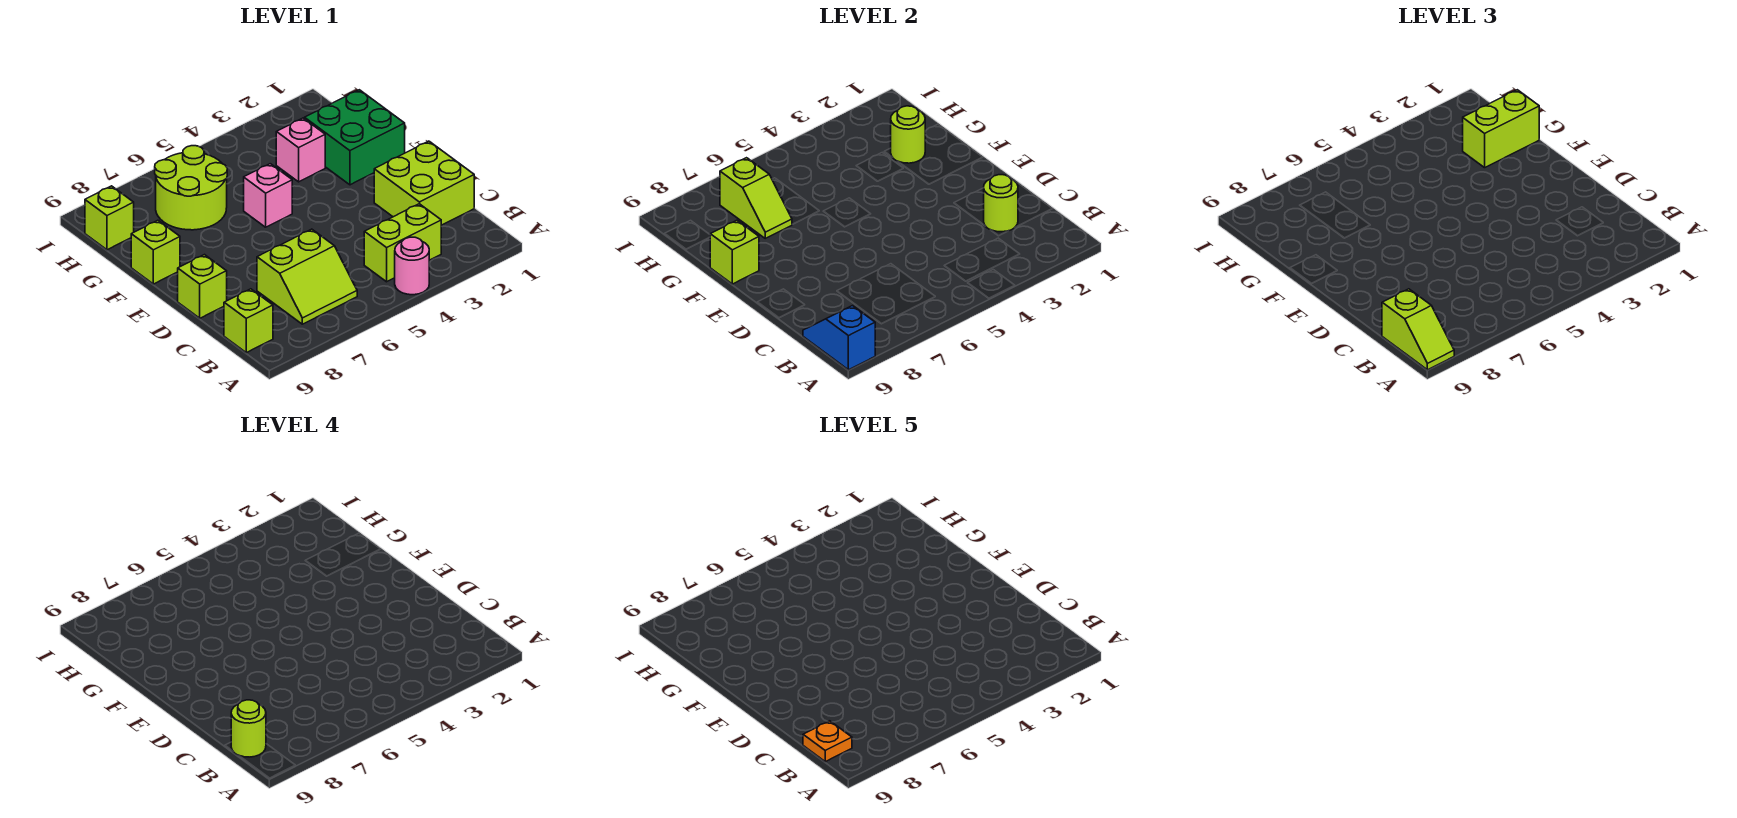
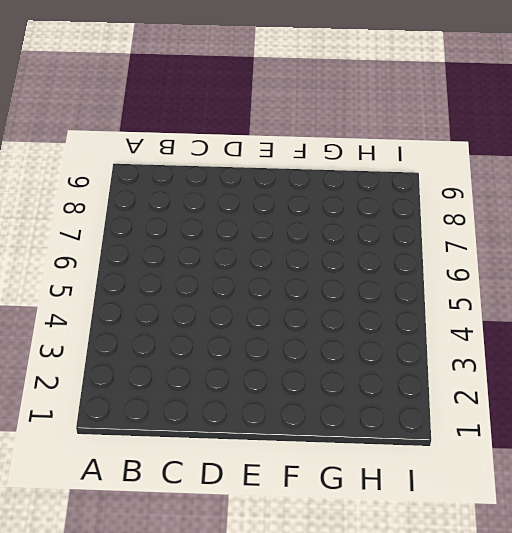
none -> pink round brick A4 level 1
none -> lime brick B3:B4 level 1
none -> lime slope B6:C7 level 1 top C

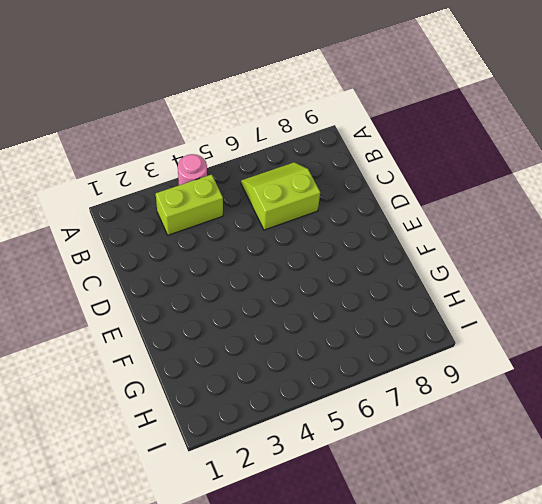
none -> lime brick B9 level 1
none -> lime brick C1:D2 level 1
none -> lime brick D9 level 1

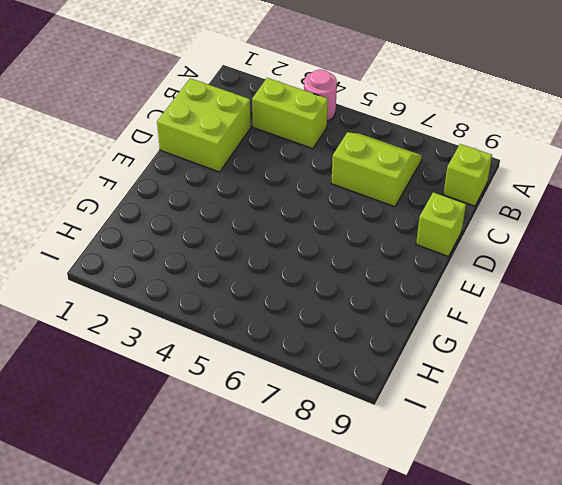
none -> green brick F1:G2 level 1
none -> pink brick F5 level 1
none -> lime brick F9 level 1

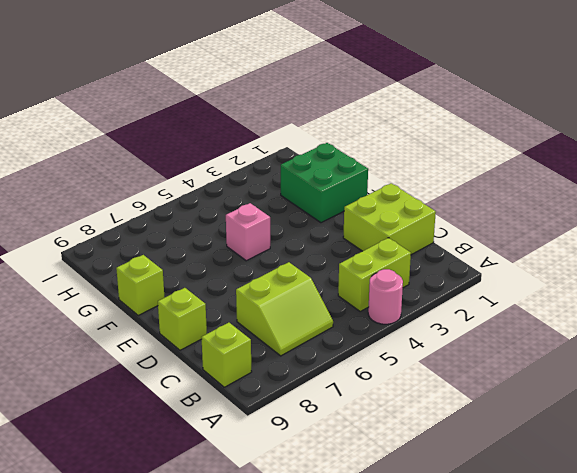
none -> pink brick G3 level 1
none -> lime round brick G6:H7 level 1
none -> lime brick H9 level 1

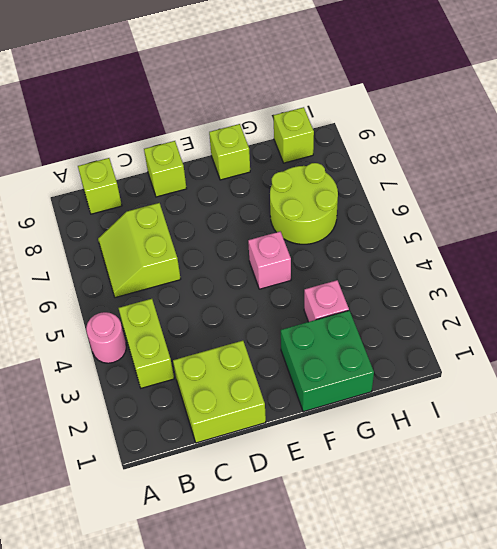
none -> blue slope A9:B9 level 2 top A
none -> lime round brick C2 level 2
none -> lime brick F9 level 2

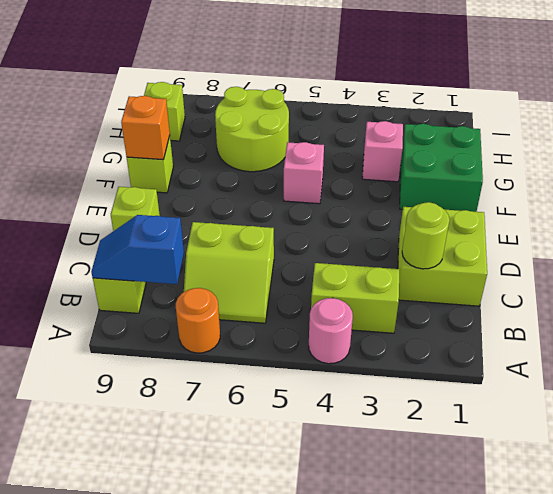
orange round brick A7 level 1 -> none
blue slope B8:B9 level 2 top 8 -> blue slope A9:B9 level 2 top A
orange brick F9 level 2 -> lime brick F9 level 2
none -> lime round brick G2 level 2
none -> lime slope G7:H7 level 2 top H
none -> lime slope A9:B9 level 3 top B

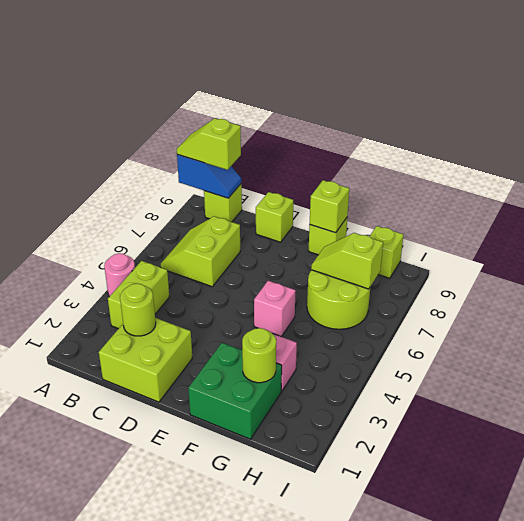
none -> lime brick G1:G2 level 3
none -> lime round brick B9 level 4
none -> orange plate B9 level 5

